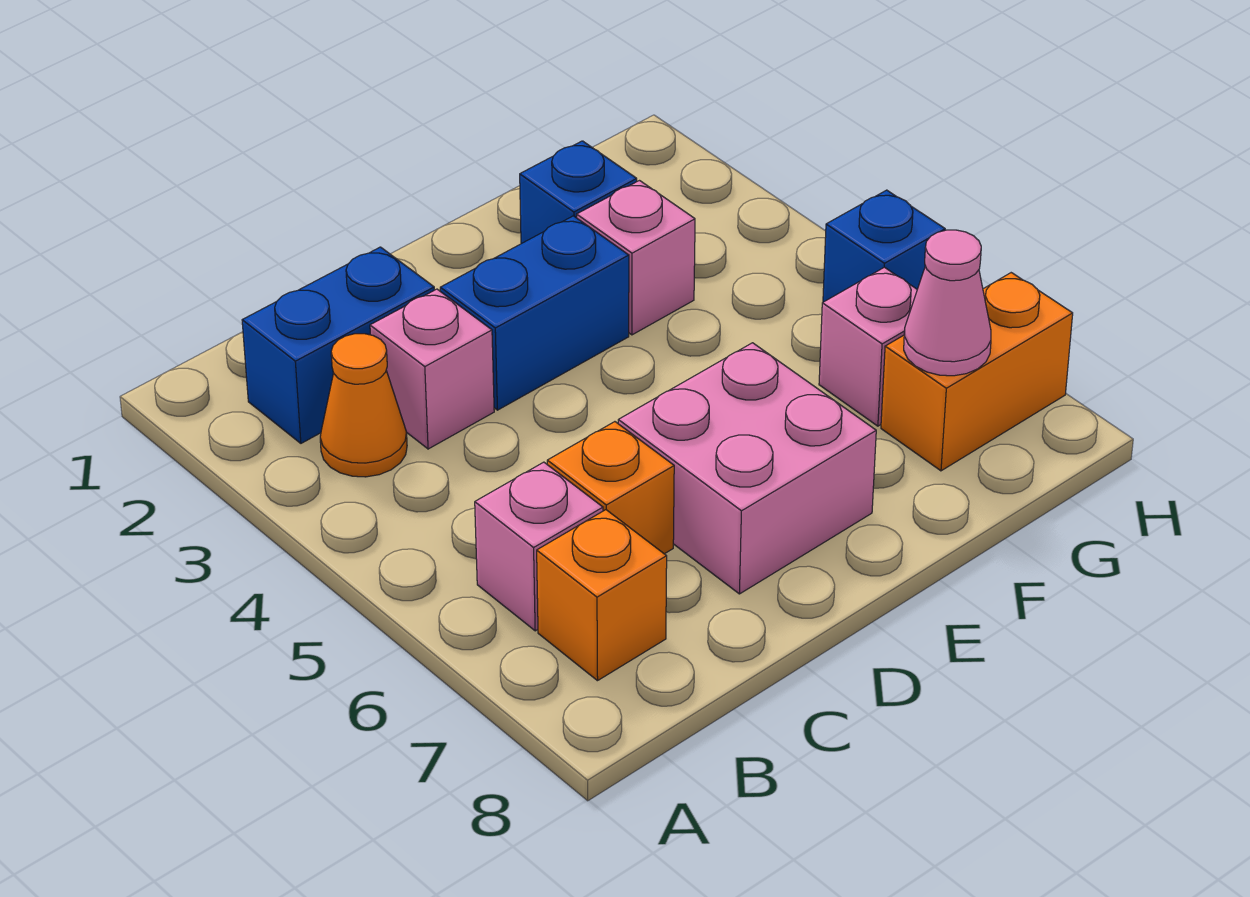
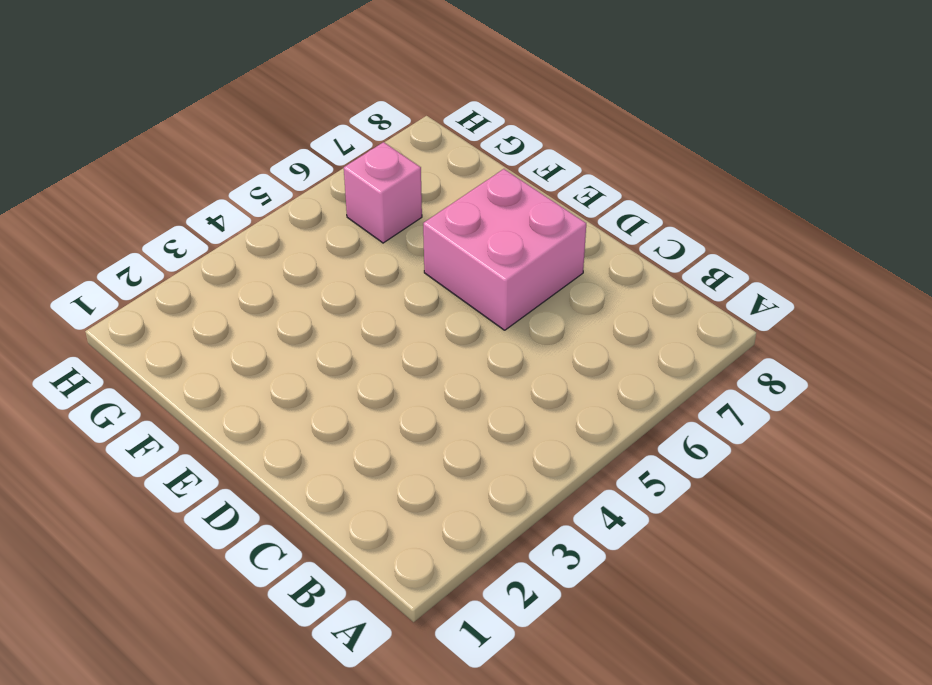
none -> blue brick B2:C2 level 1
none -> orange cone B3 level 1
none -> pink brick B6 level 1

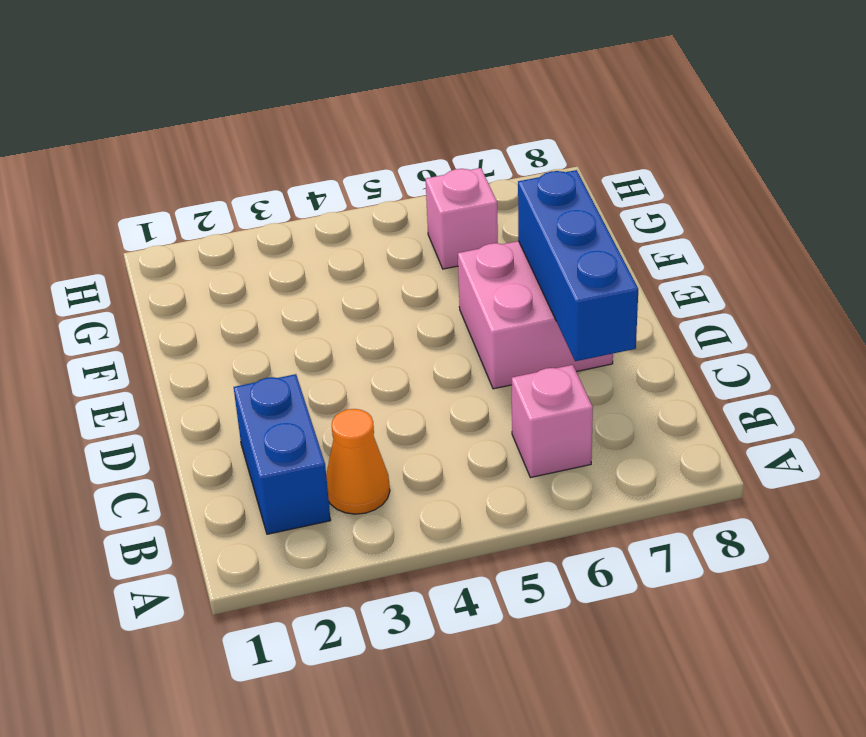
blue brick C7:E7 level 2 -> none
none -> orange brick B7 level 1
none -> pink brick C3 level 1
none -> orange brick C6 level 1

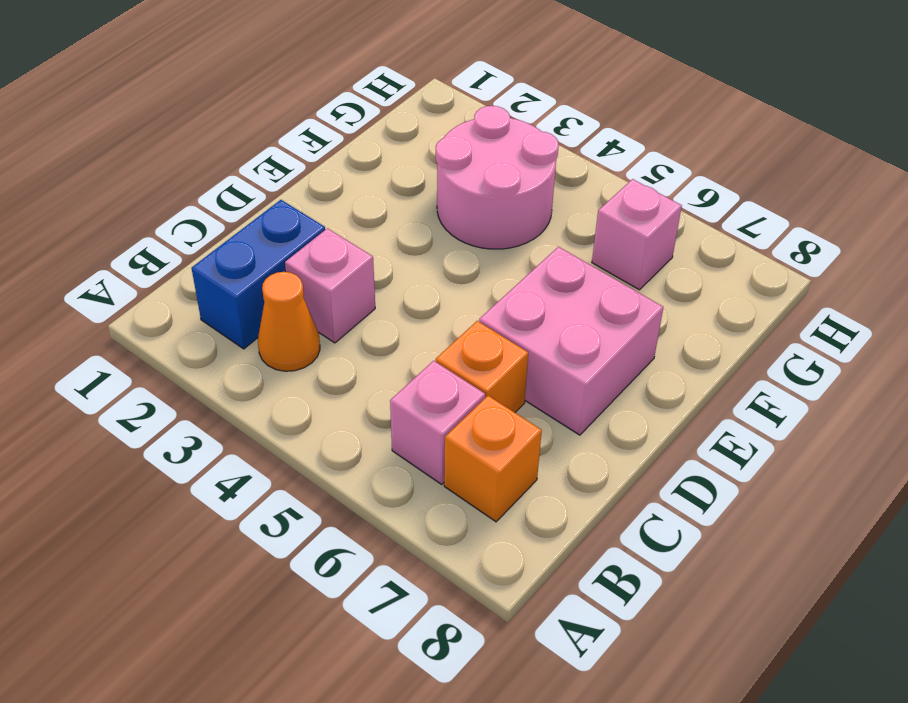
pink round brick F3:G4 level 1 -> pink brick F3 level 1
none -> blue brick D3:E3 level 1
none -> blue brick F2 level 1
none -> orange brick G7:H7 level 1

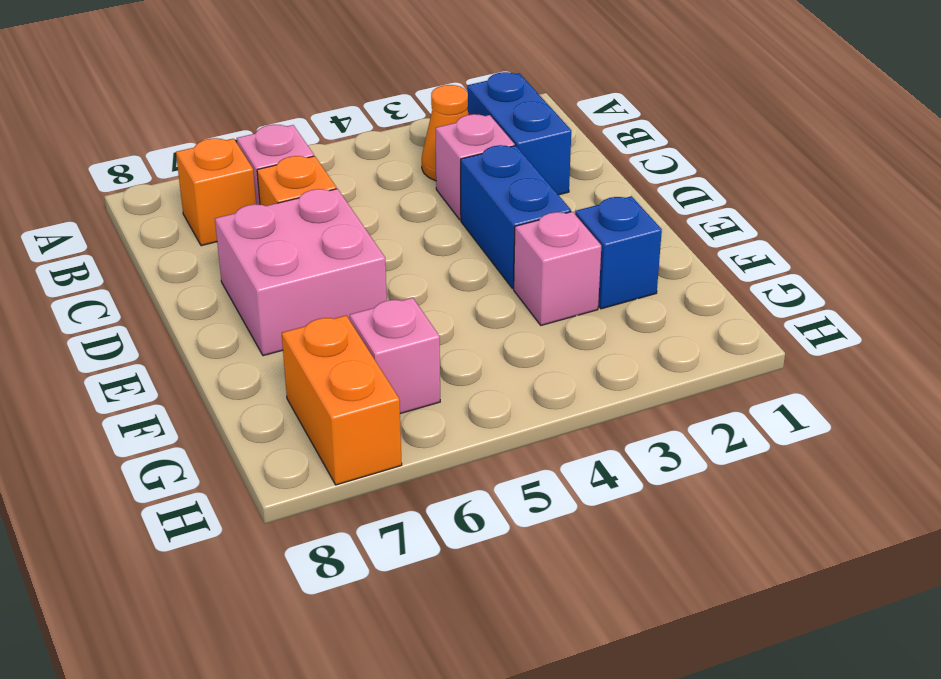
none -> blue brick H5 level 1
none -> pink cone G7 level 2

